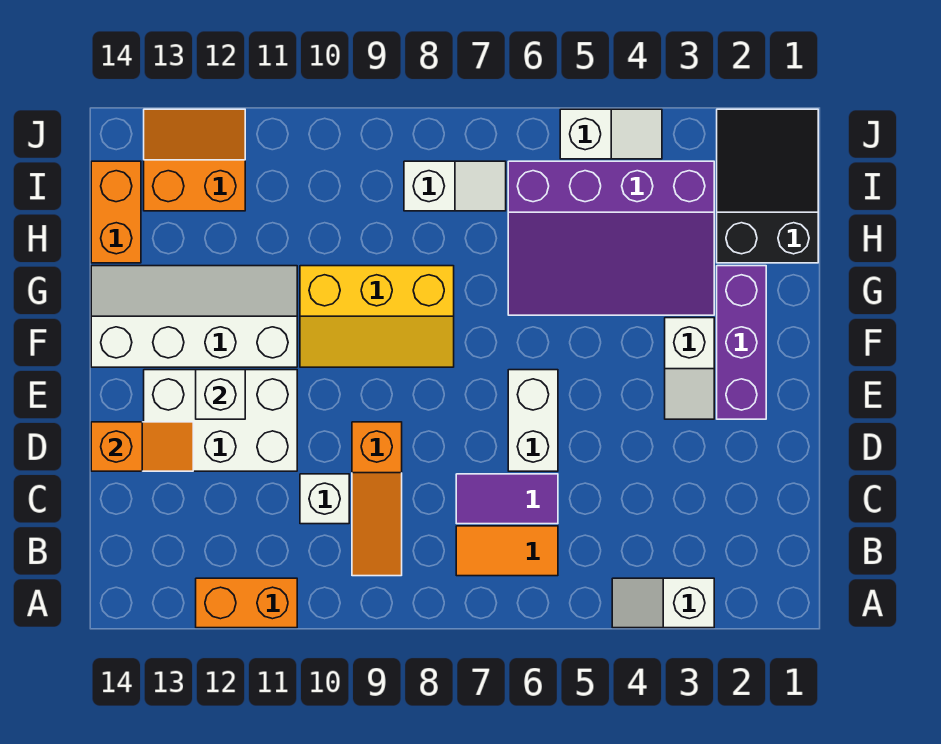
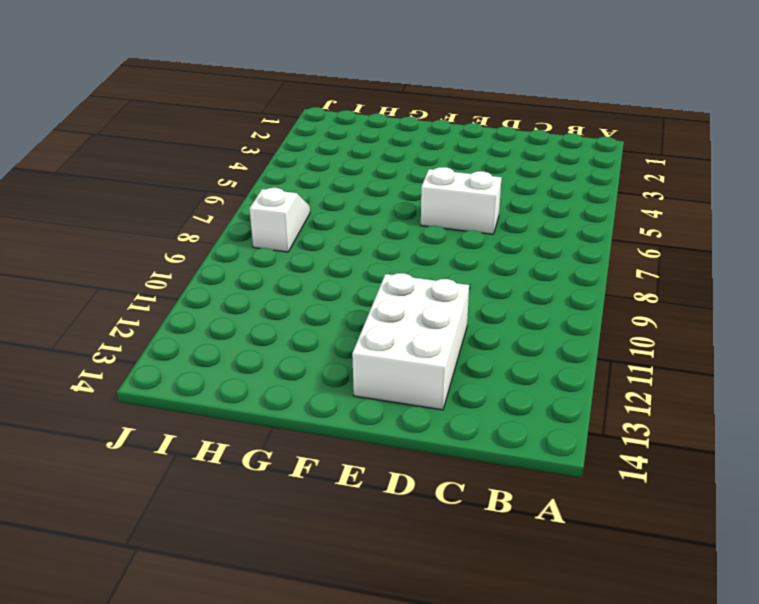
none -> white slope A3:A4 level 1 top 3
none -> orange brick A11:A12 level 1
none -> orange tile B6:B7 level 1

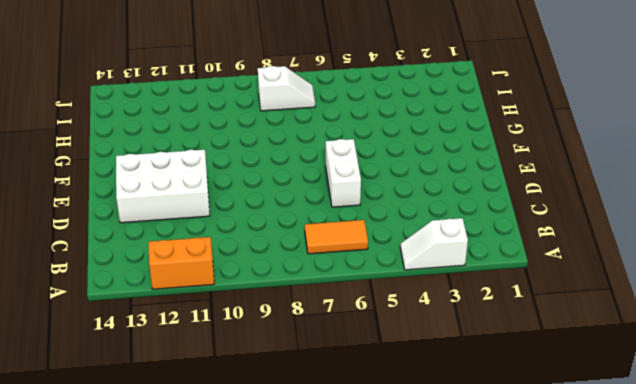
none -> orange slope B9:D9 level 1 top D
none -> purple tile C6:C7 level 1
none -> white brick C10 level 1

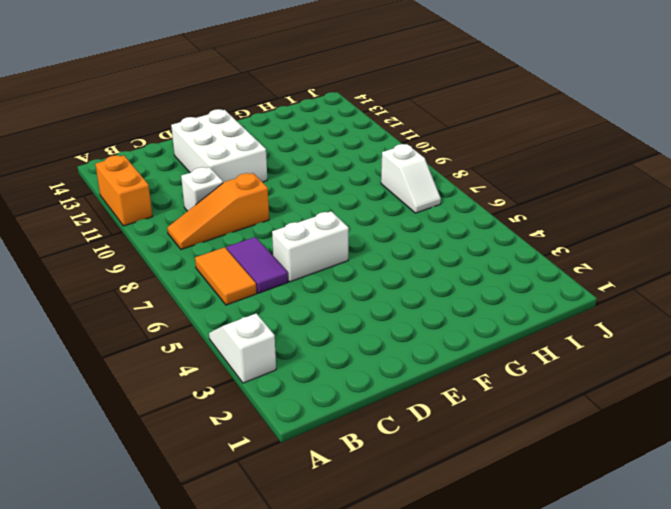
none -> purple brick E2:G2 level 1
none -> white slope E3:F3 level 1 top F
none -> yellow slope F8:G10 level 1 top G

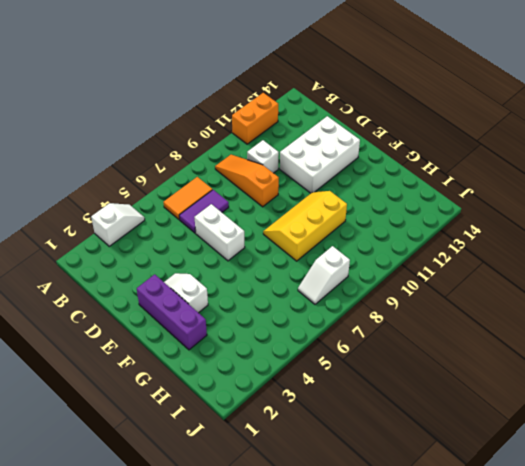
none -> white slope F11:G14 level 1 top F
none -> purple slope G3:I6 level 1 top I
none -> black slope H1:J2 level 1 top H

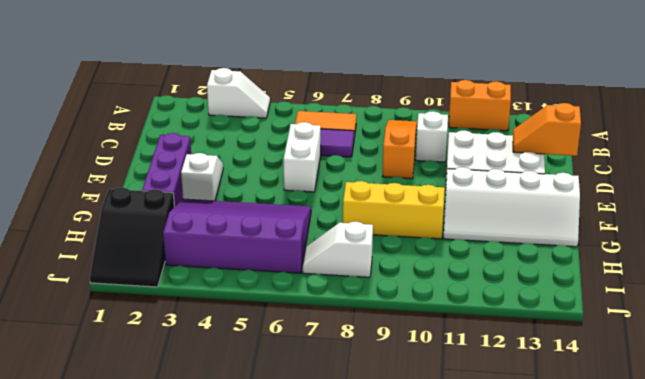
none -> orange brick H14:I14 level 1
none -> orange slope I12:J13 level 1 top I
none -> white slope J4:J5 level 1 top 5

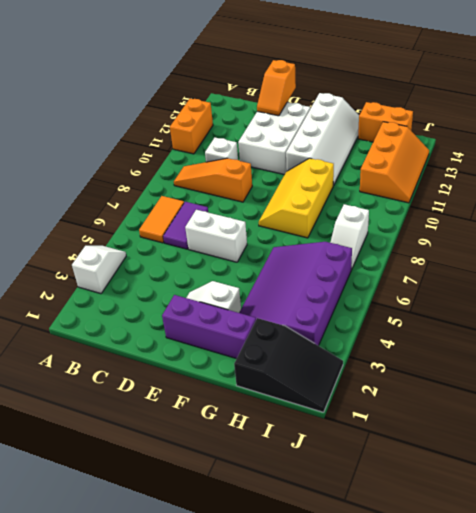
orange slope I11:J13 level 1 top I -> orange slope I12:J13 level 1 top I
none -> white slope J4:J5 level 1 top 5
none -> white brick E12 level 2

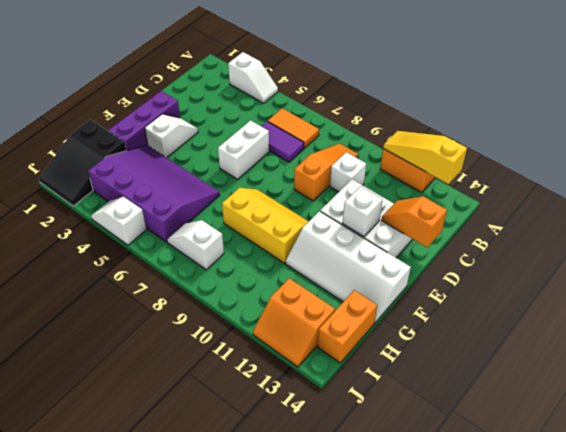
yellow slope A11:A13 level 2 top 13 -> none

